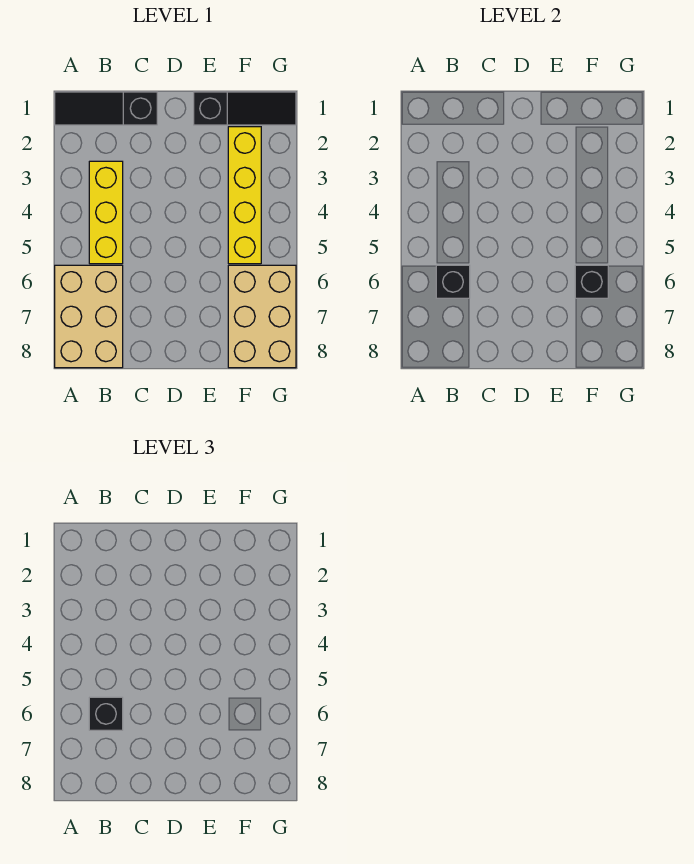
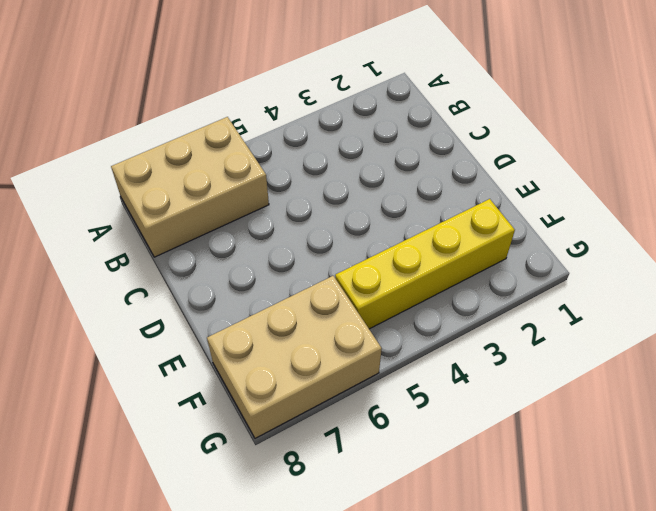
none -> black slope A1:C1 level 1 top C
none -> yellow brick B3:B5 level 1

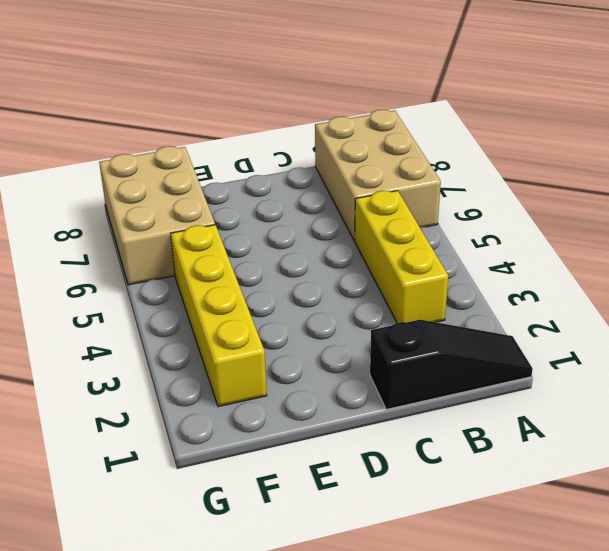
none -> black slope E1:G1 level 1 top E
none -> black brick B6 level 2

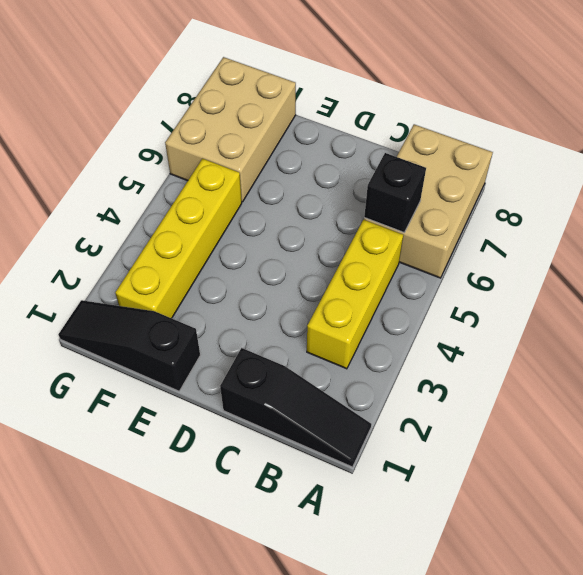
none -> black brick F6 level 2
none -> black brick B6 level 3

